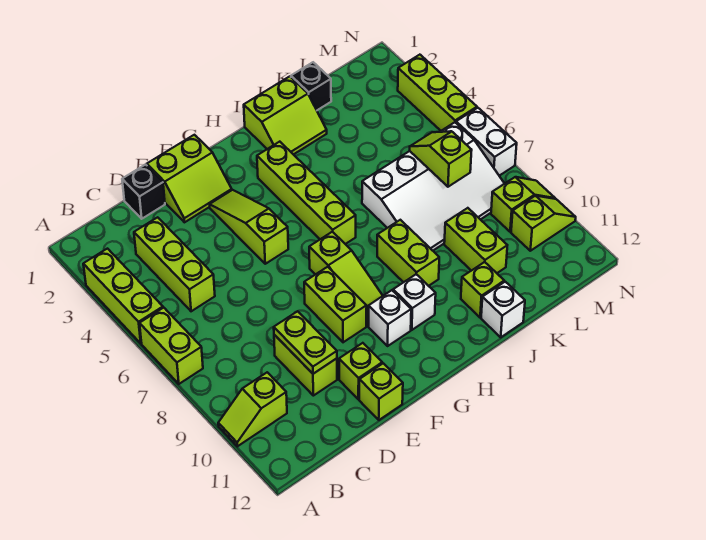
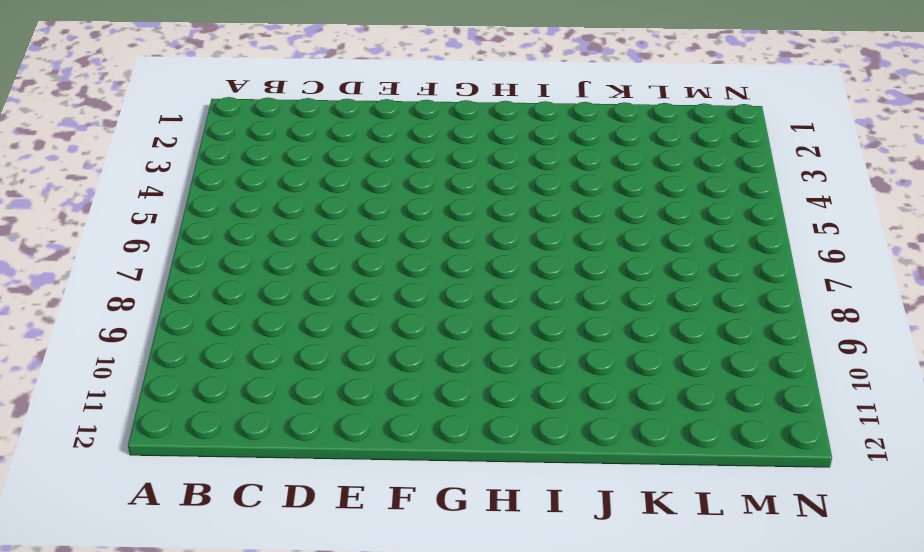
none -> lime brick A3:A5 level 1
none -> lime brick A6:A7 level 1
none -> lime slope A10:B10 level 1 top B

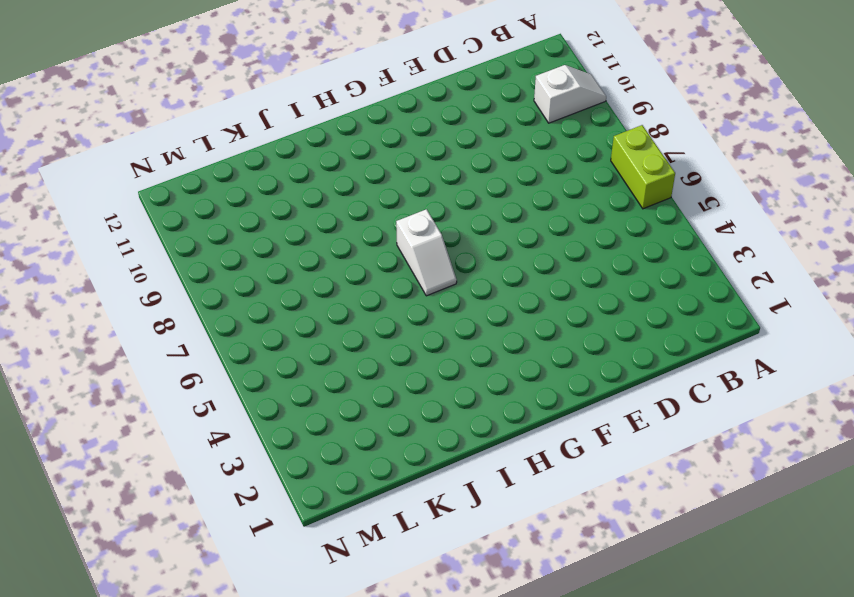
white slope A10:B10 level 1 top B -> lime slope A10:B10 level 1 top B
white slope H6:H7 level 1 top 7 -> lime brick H3:H6 level 1
none -> lime brick A3:A5 level 1
none -> lime brick C3:C5 level 1
none -> black brick D1 level 1

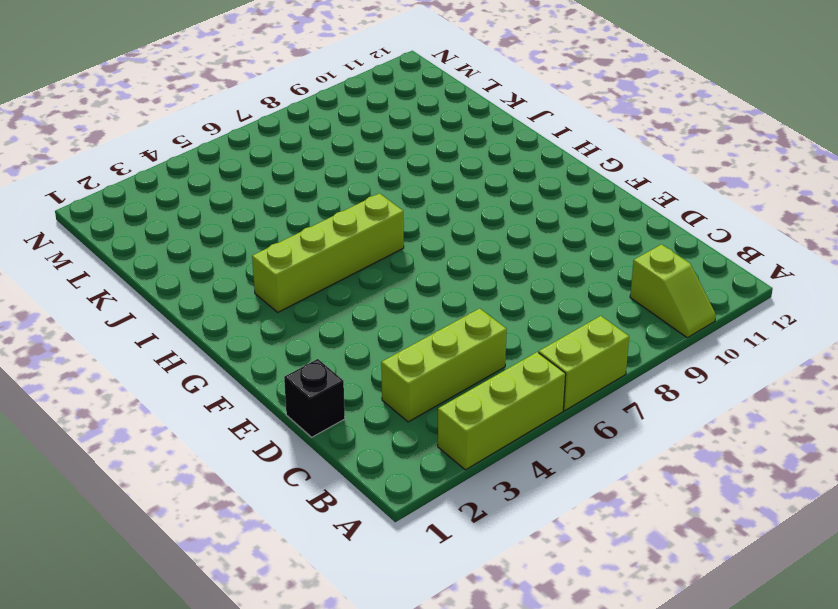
none -> lime brick D9:D10 level 1
none -> lime slope E1:F2 level 1 top 1
none -> lime brick E11 level 1

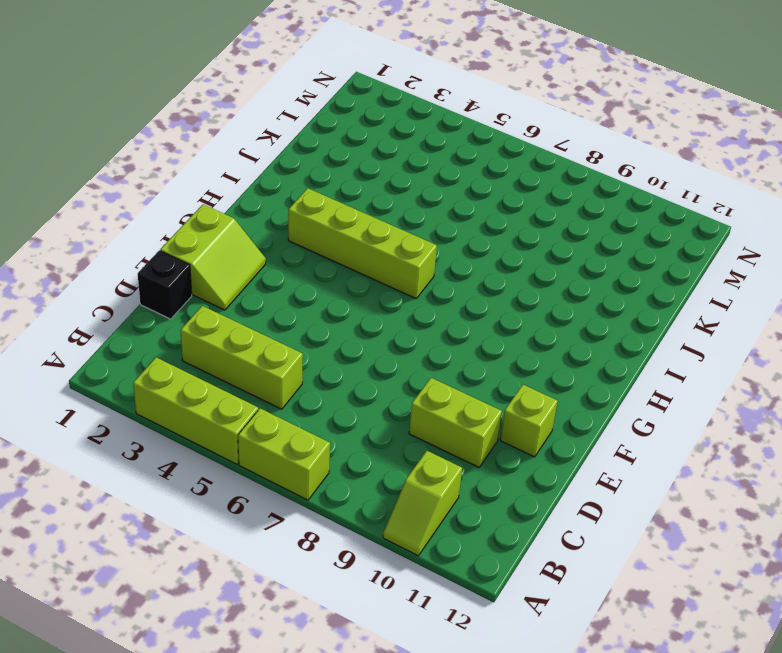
none -> lime brick E12 level 1
none -> lime slope F3:F5 level 1 top 5
none -> lime brick F8:F9 level 1

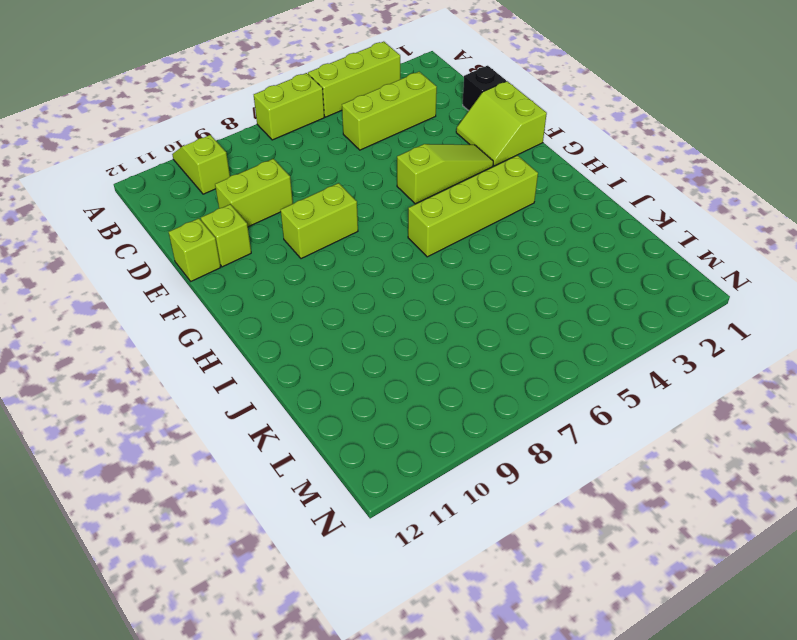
none -> lime slope G7:G9 level 1 top 7
none -> white brick G10 level 1
none -> white brick H10 level 1

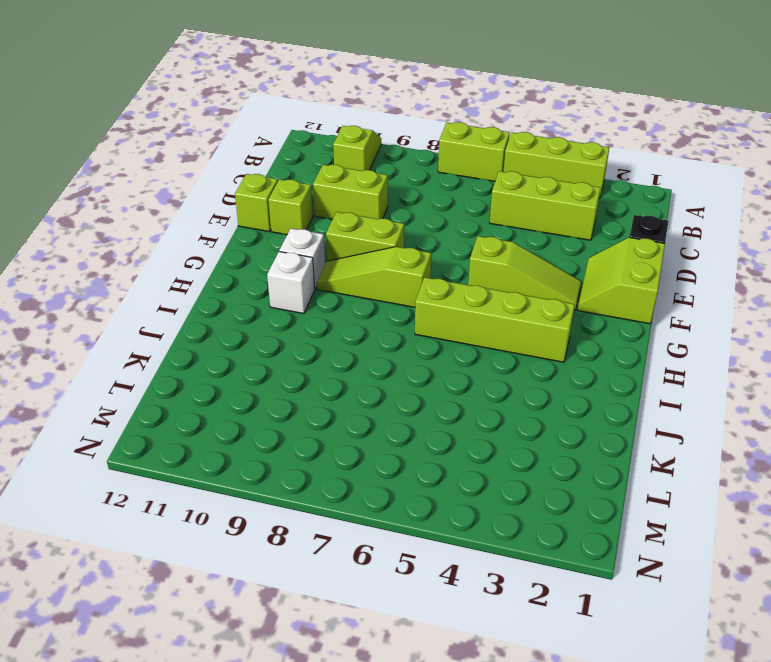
none -> lime slope I1:J2 level 1 top 1
none -> lime brick I8:I9 level 1
none -> white slope J6:M8 level 1 top 6

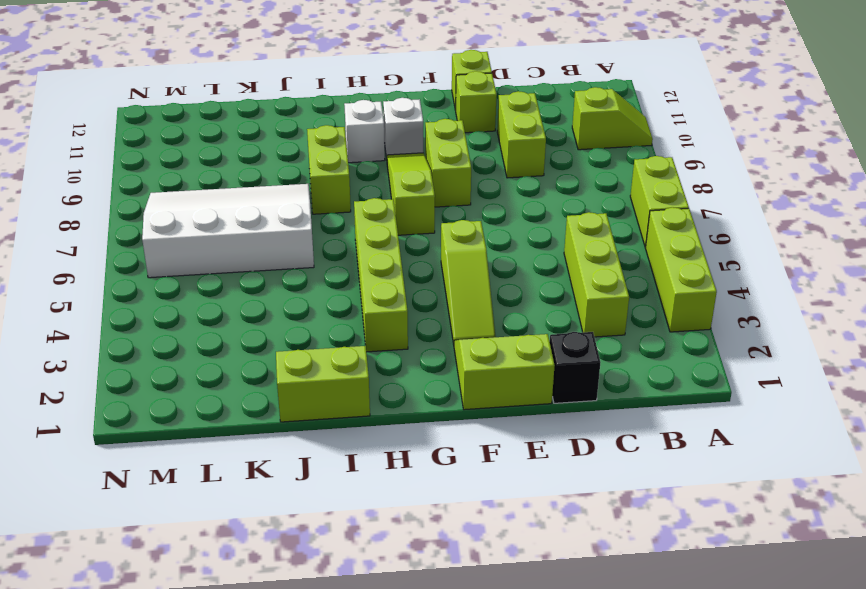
none -> lime brick J11 level 1
none -> white brick J12 level 1
none -> black brick K1 level 1

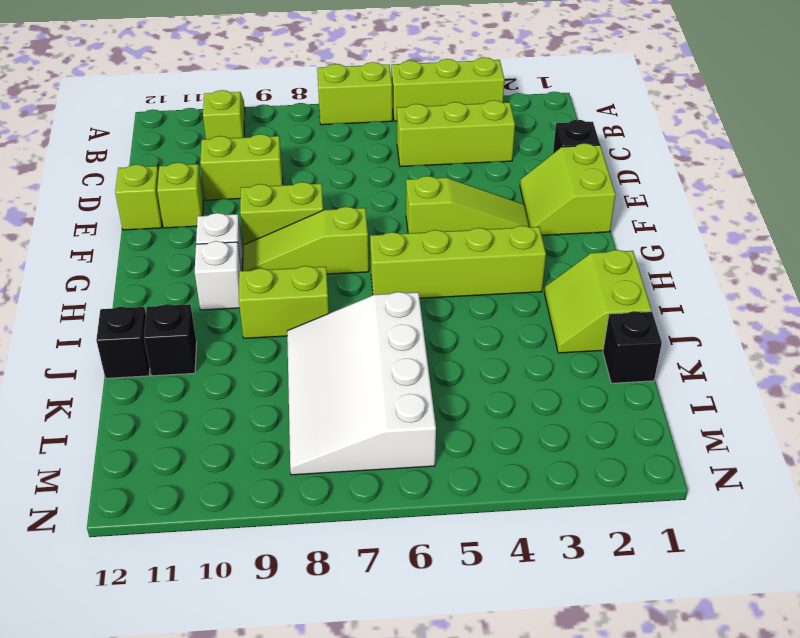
black brick J11 level 1 -> lime brick J11 level 1
black brick J12 level 1 -> white brick J12 level 1
none -> lime brick K9:K10 level 1
none -> lime slope M9:N9 level 1 top M
none -> lime slope M10:N10 level 1 top M

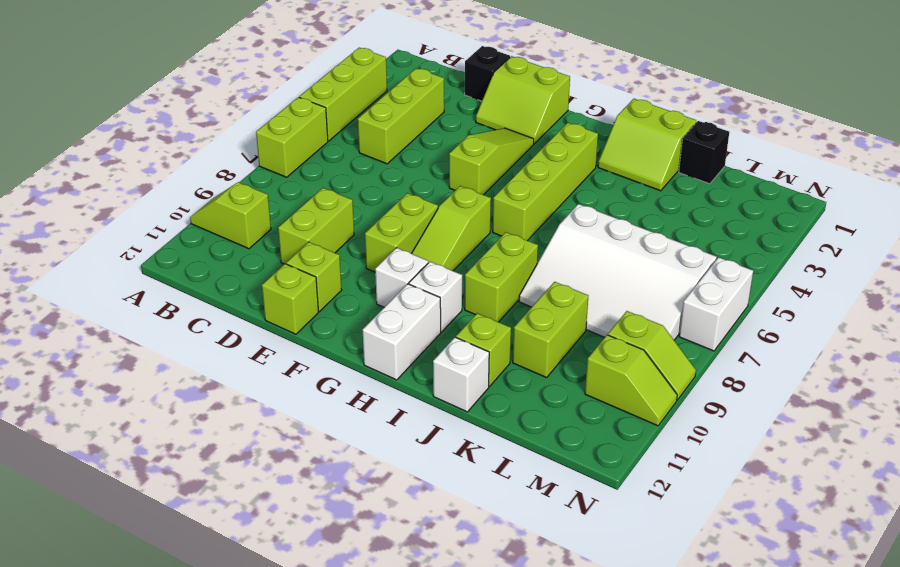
white brick H11:H12 level 1 -> none
none -> lime brick N3:N5 level 1
none -> lime plate D9:D10 level 2
none -> lime slope L6:L7 level 2 top 7

